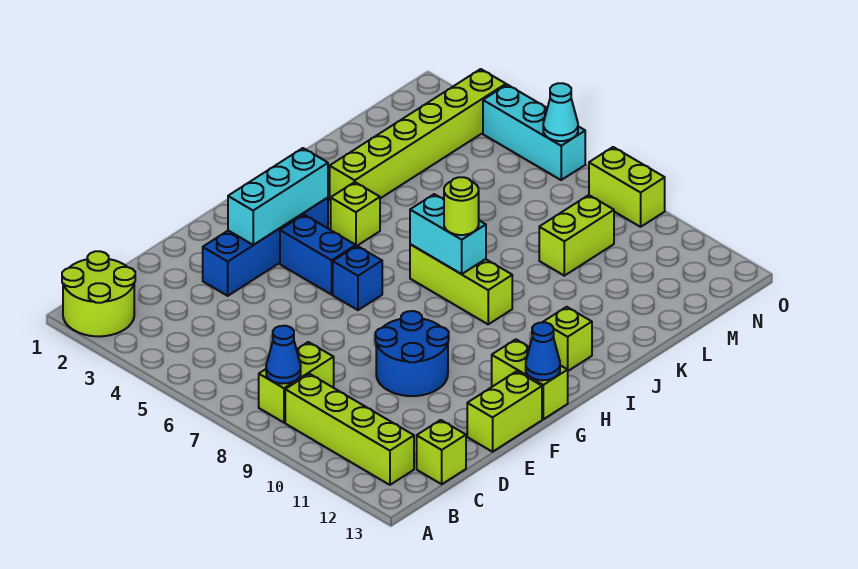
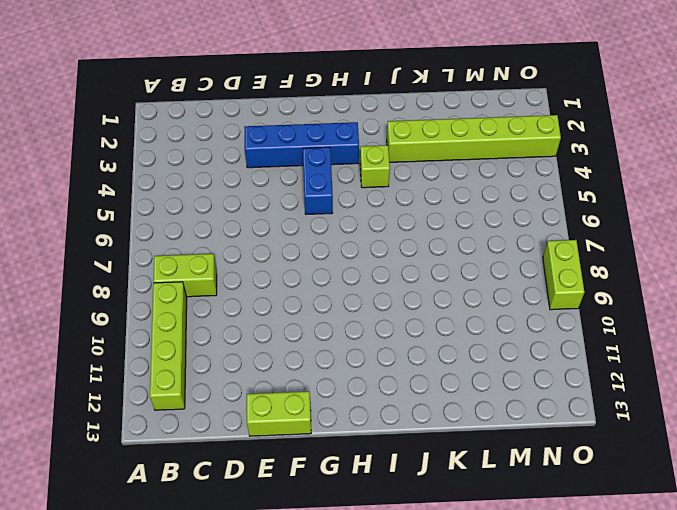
none -> lime round brick A1:B2 level 1
none -> lime brick C13 level 1
none -> blue round brick E9:F10 level 1

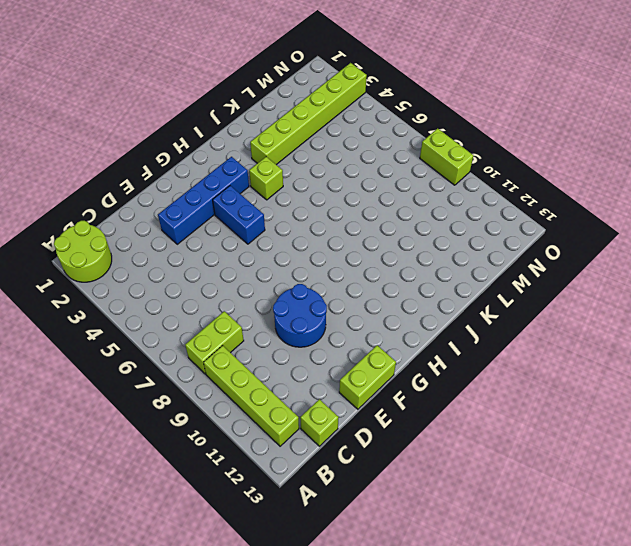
none -> blue brick G6 level 1
none -> lime brick G12:G13 level 1
none -> lime brick I7:I9 level 1

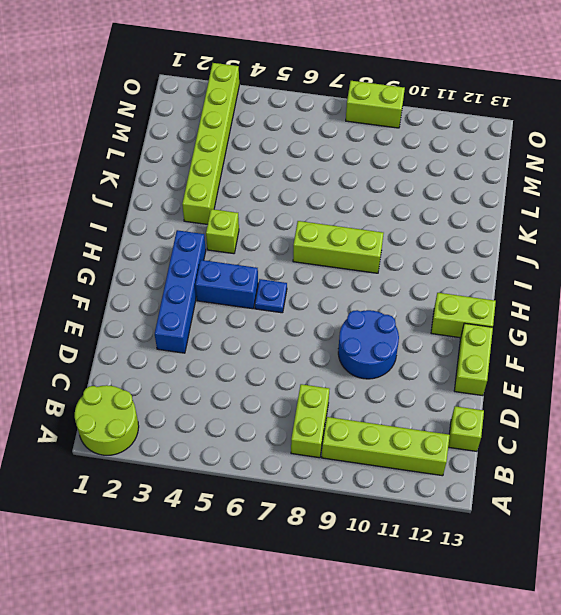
blue plate G6 level 1 -> blue brick G6 level 1
none -> lime brick I12 level 1
none -> lime brick L9:M9 level 1
none -> cyan brick O4:O6 level 1

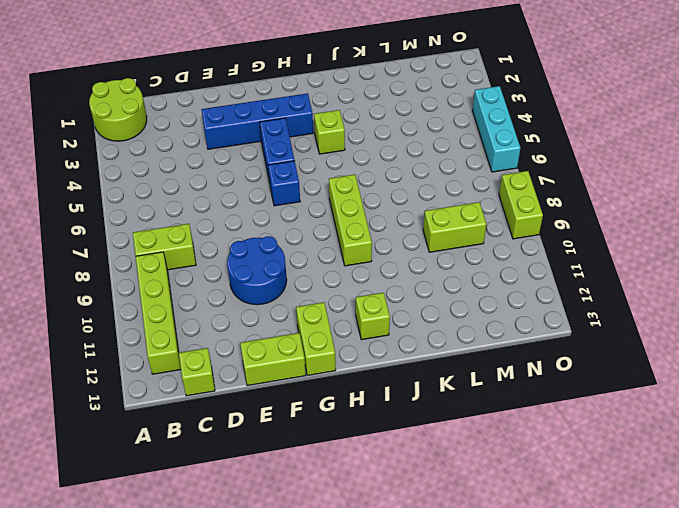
none -> lime brick J3:O3 level 1
none -> blue cone B8 level 2
none -> cyan brick F3:H3 level 2

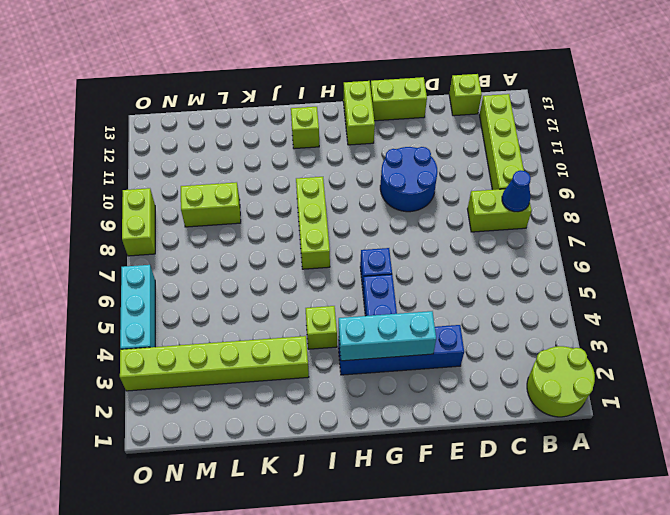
none -> blue cone G13 level 2
none -> cyan brick I7:I8 level 2
none -> cyan cone O6 level 2

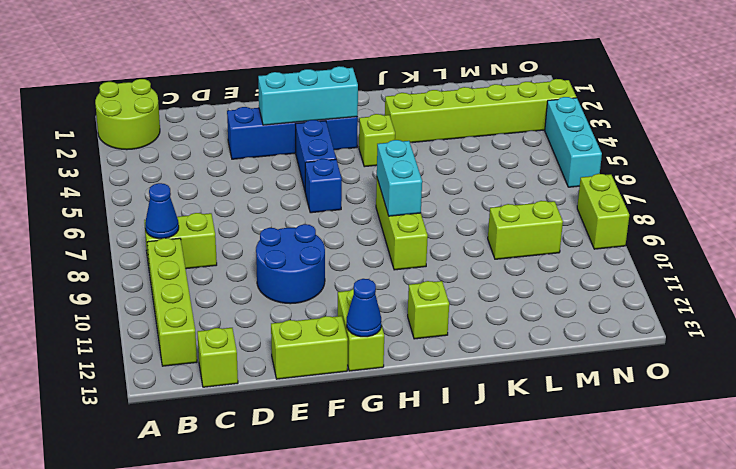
none -> cyan cone O6 level 2
none -> lime round brick I8 level 3

